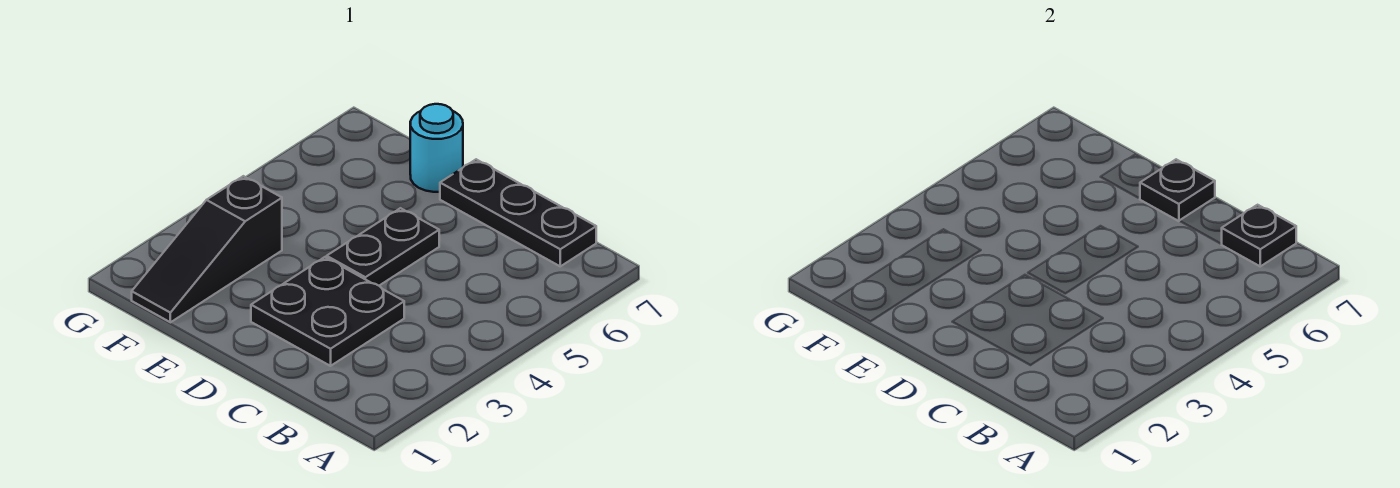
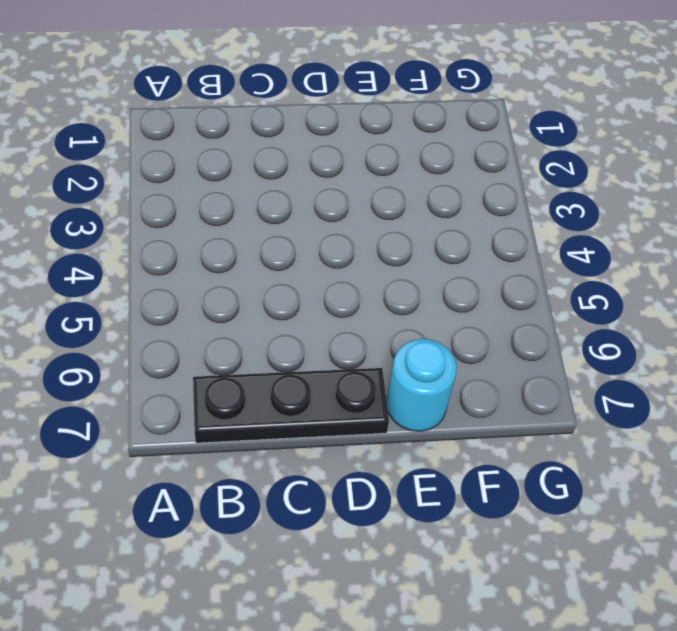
none -> black plate C2:D3 level 1
none -> black plate D4:D5 level 1

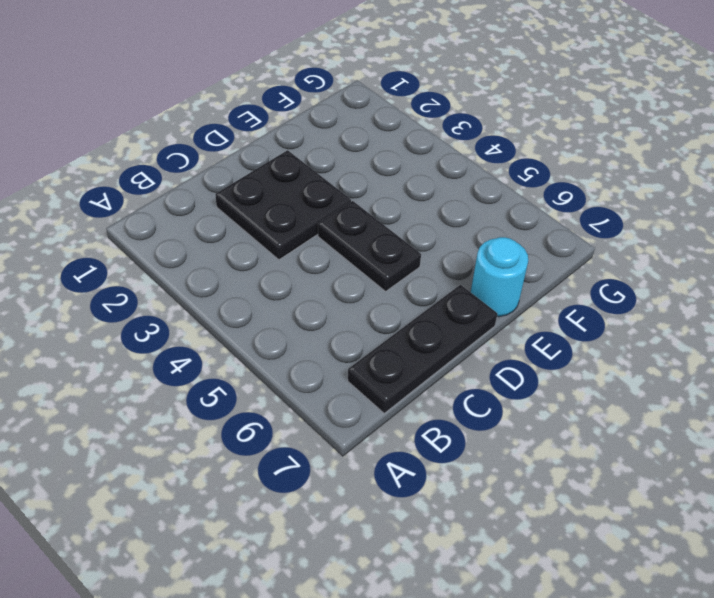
none -> black slope F1:F3 level 1 top 3
none -> black plate B7 level 2

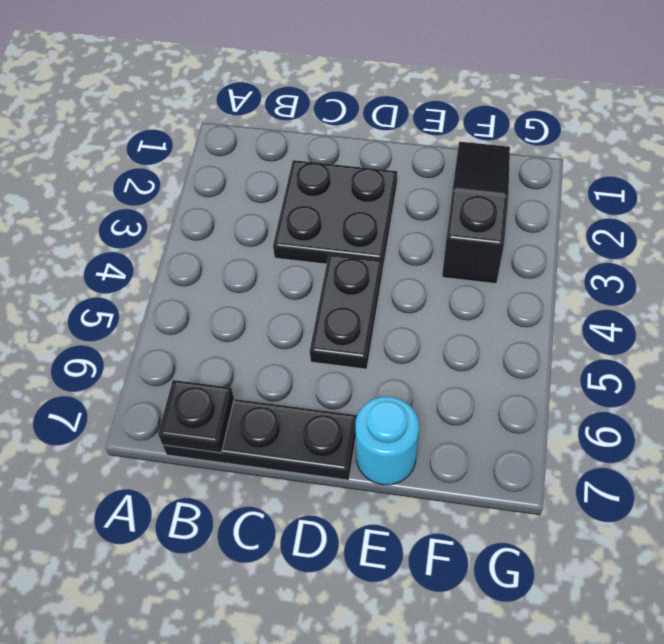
none -> black plate D7 level 2

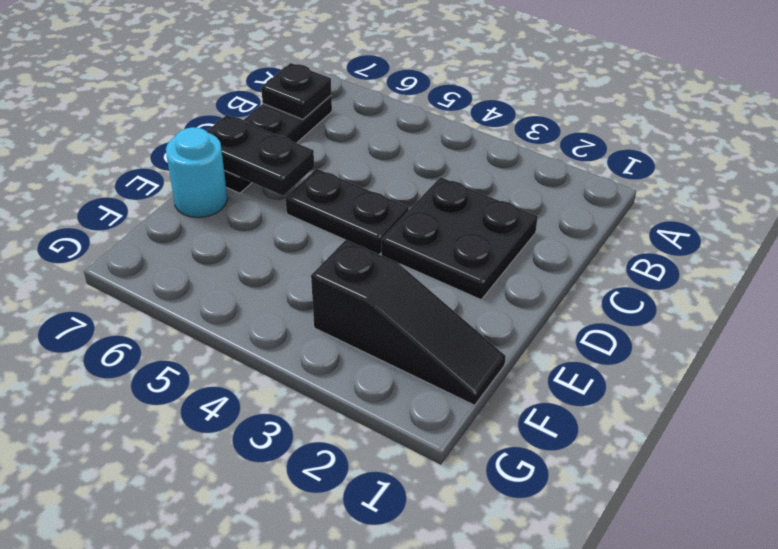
black plate D6:D7 level 2 -> black plate D7 level 2

